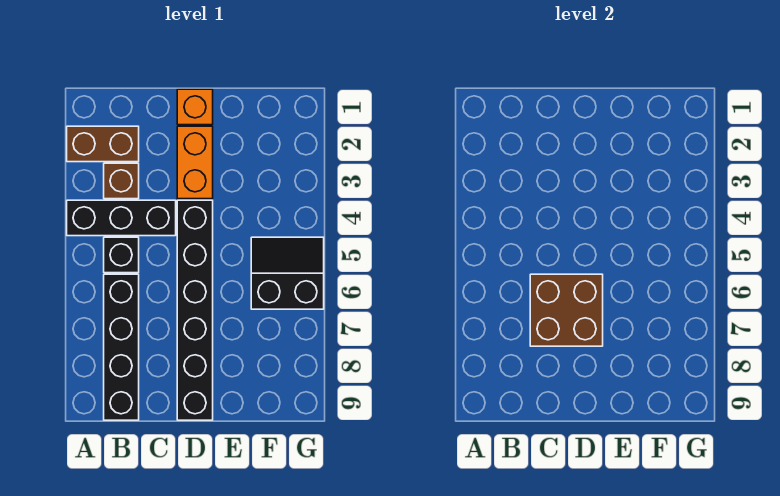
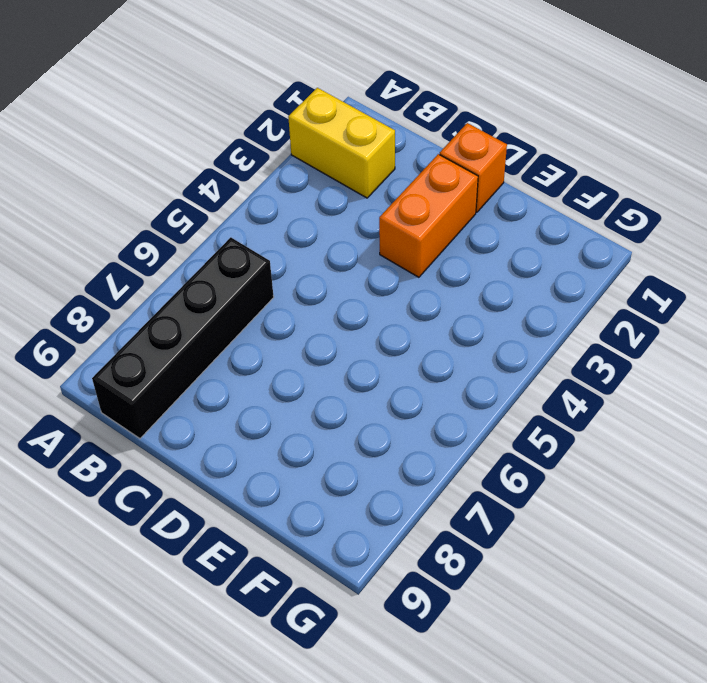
yellow brick A2:B2 level 1 -> brown brick A2:B2 level 1
none -> black brick A4:C4 level 1
none -> brown brick B3 level 1

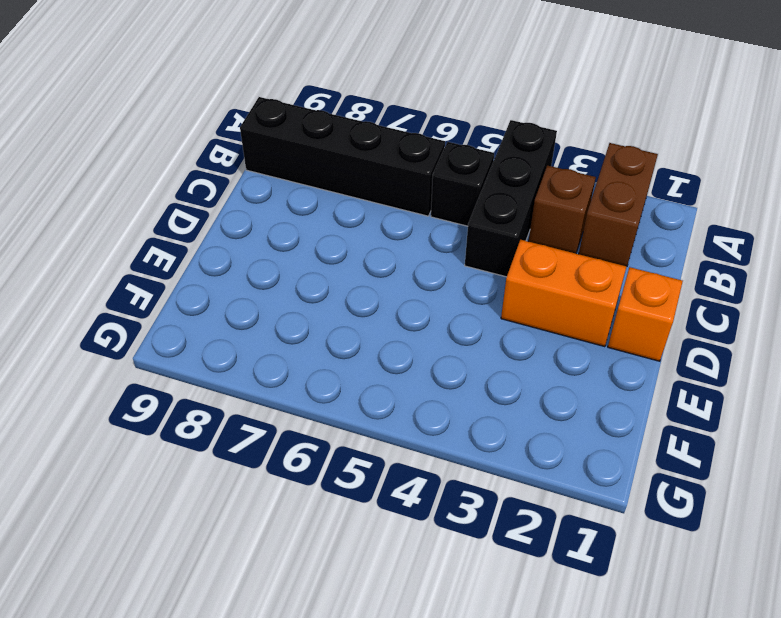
none -> black brick D4:D9 level 1
none -> black slope F5:G6 level 1 top 6

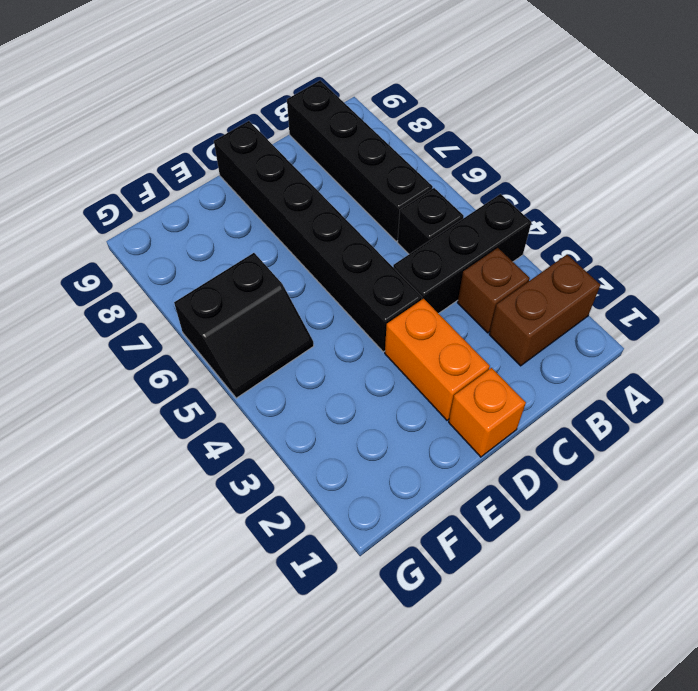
none -> brown brick C6:D7 level 2

